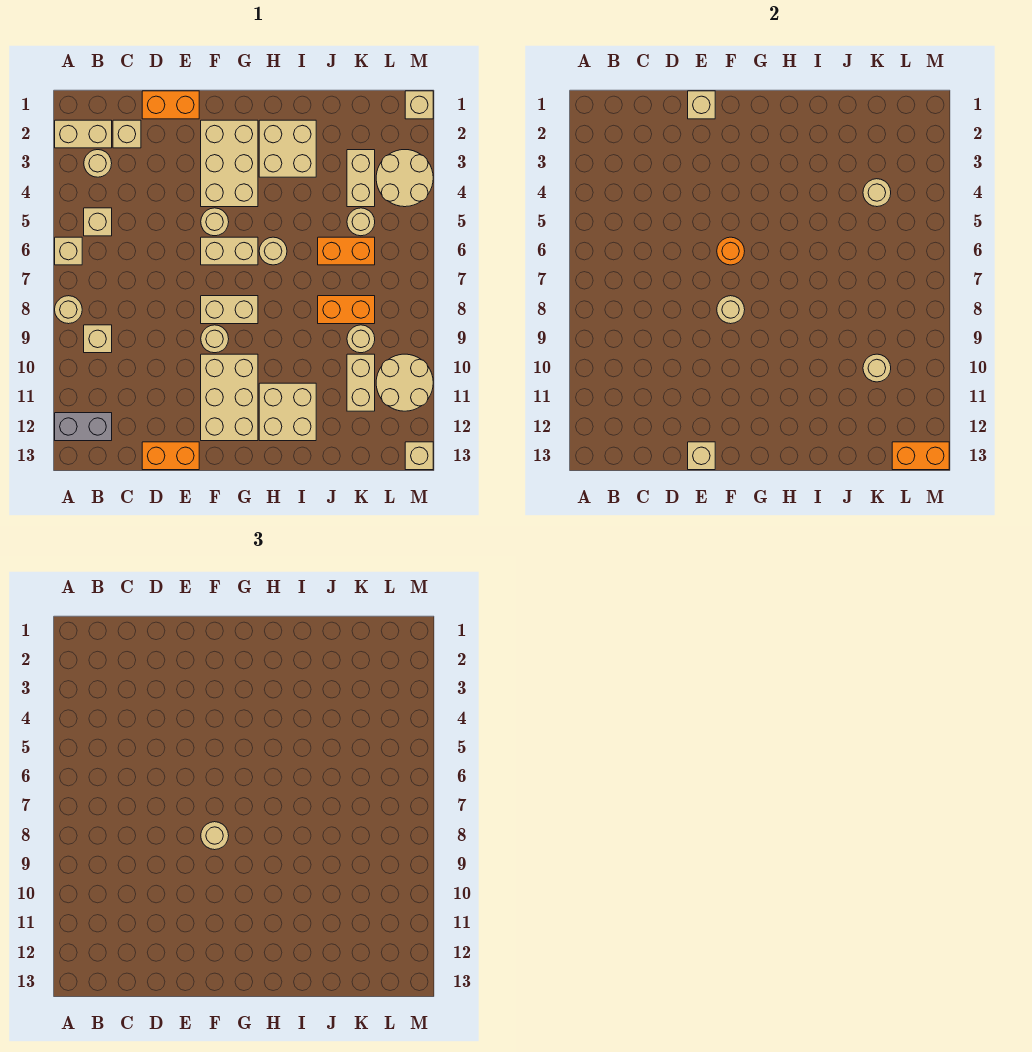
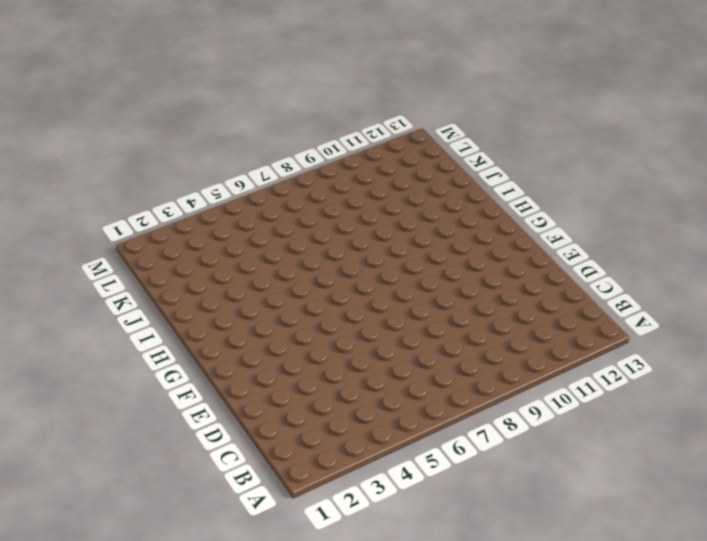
none -> tan brick A2:B2 level 1
none -> tan brick A6 level 1
none -> tan round brick A8 level 1
none -> grey brick A12:B12 level 1

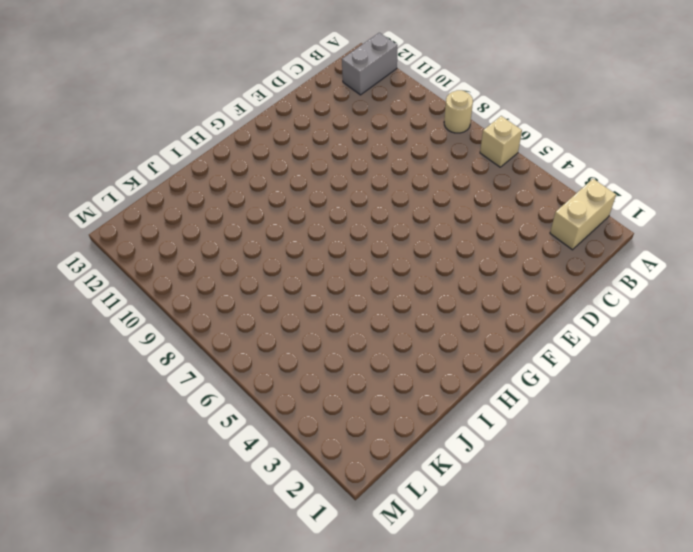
none -> tan round brick B3 level 1
none -> tan brick B5 level 1
none -> tan brick B9 level 1
none -> tan brick C2 level 1

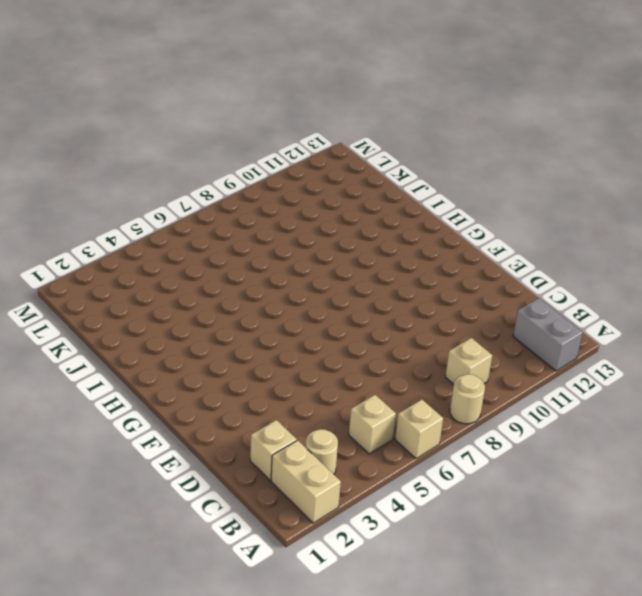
none -> orange brick D1:E1 level 1
none -> orange brick D13:E13 level 1
none -> tan brick F2:G4 level 1
none -> tan round brick F5 level 1

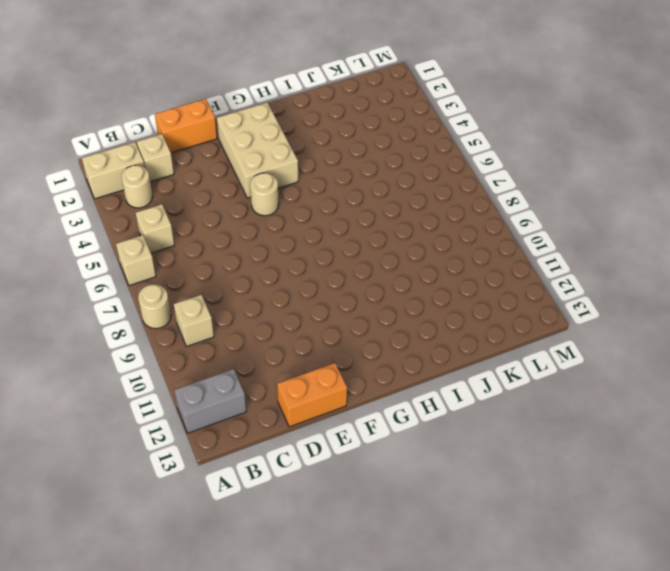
none -> tan brick F6:G6 level 1
none -> tan brick F8:G8 level 1
none -> tan round brick F9 level 1
none -> tan brick F10:G12 level 1

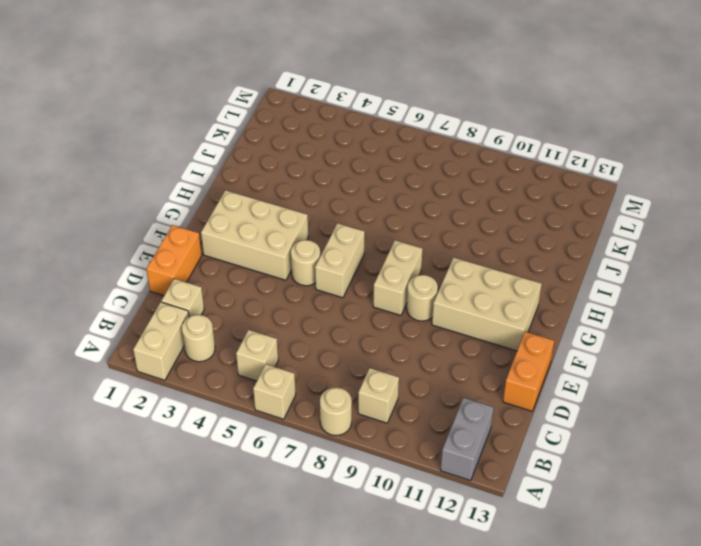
none -> tan brick H2:I3 level 1
none -> tan round brick H6 level 1
none -> tan brick H11:I12 level 1
none -> orange brick J6:K6 level 1

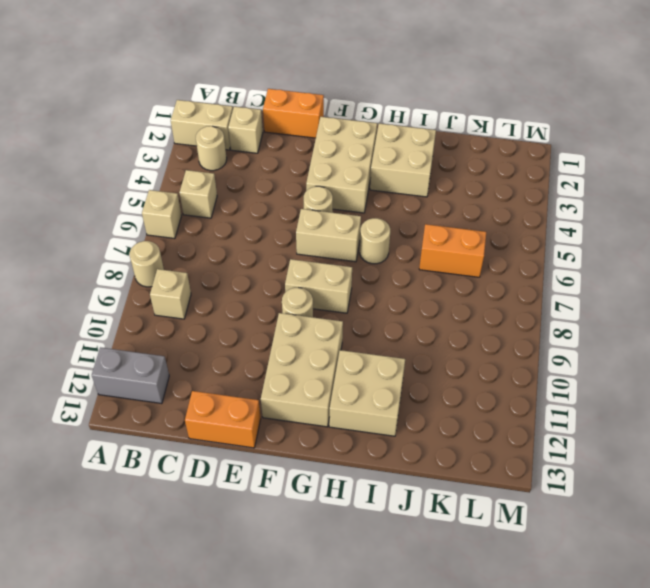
none -> orange brick J8:K8 level 1
none -> tan brick K3:K4 level 1
none -> tan round brick K5 level 1
none -> tan round brick K9 level 1

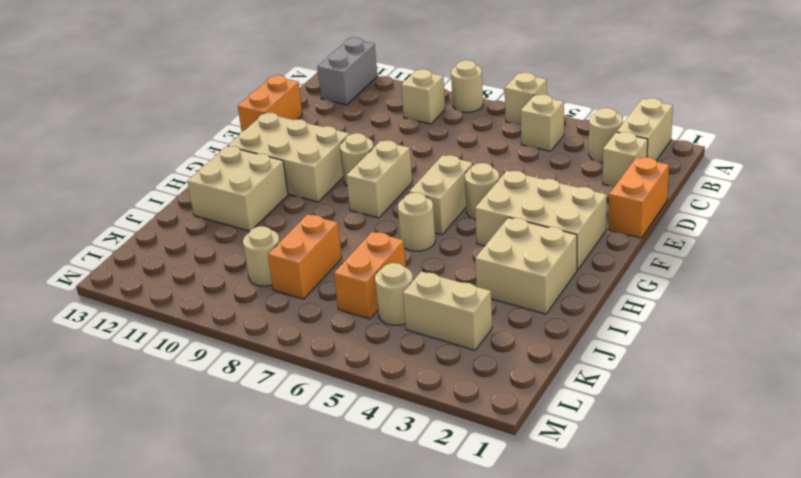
none -> tan brick K10:K11 level 1
none -> tan round brick L3:M4 level 1
none -> tan round brick L10:M11 level 1
none -> tan brick M1 level 1

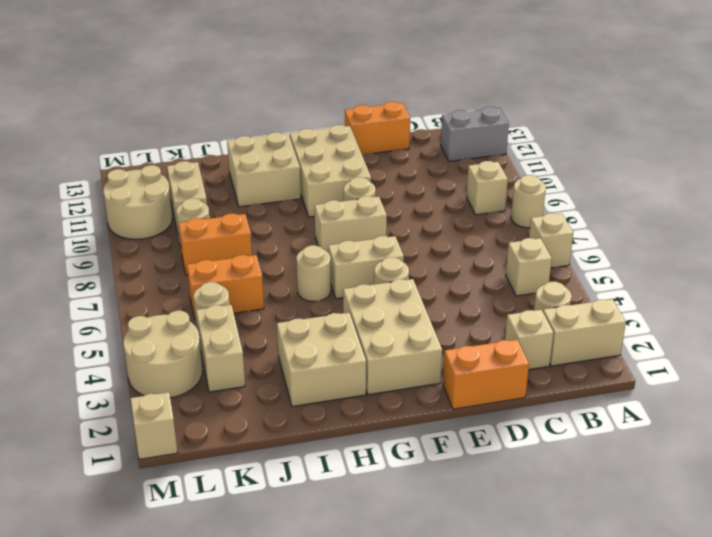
none -> tan brick M13 level 1
none -> tan brick E1 level 2
none -> tan brick E13 level 2
none -> orange round brick F6 level 2

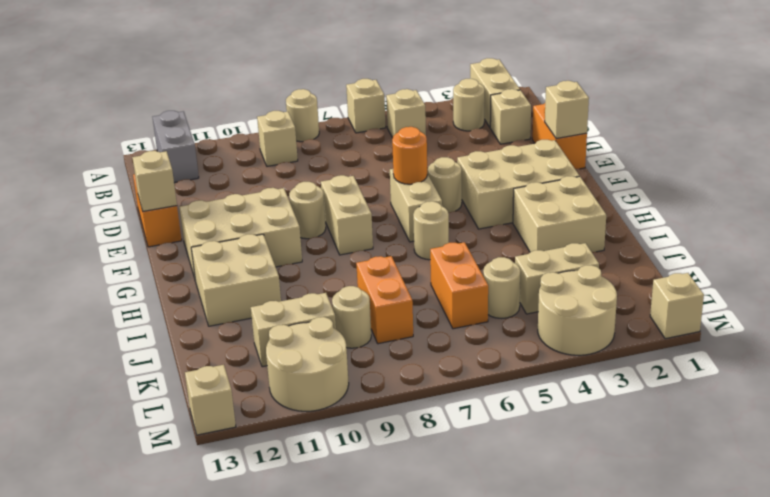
none -> tan round brick F8 level 2
none -> tan round brick K4 level 2
none -> tan round brick K10 level 2
none -> orange brick L13:M13 level 2

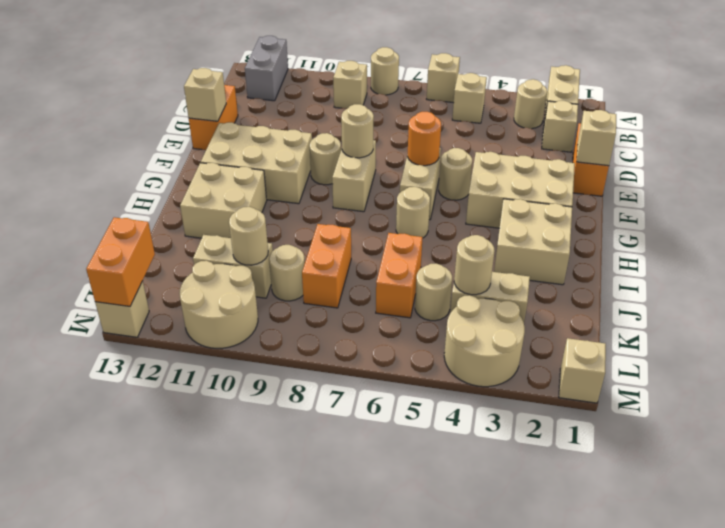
none -> tan round brick F8 level 3

